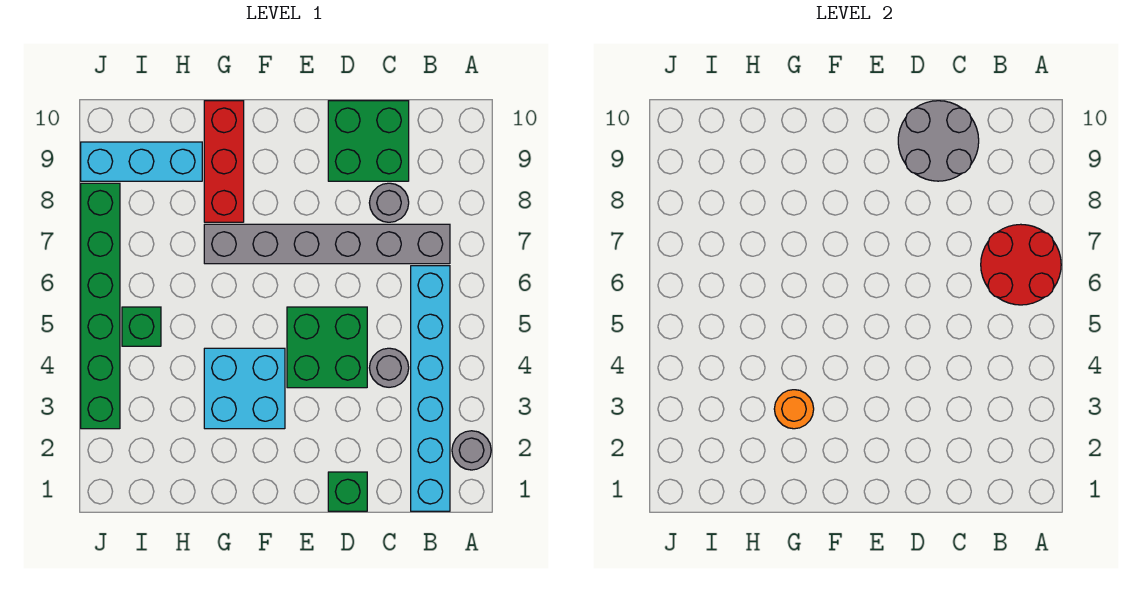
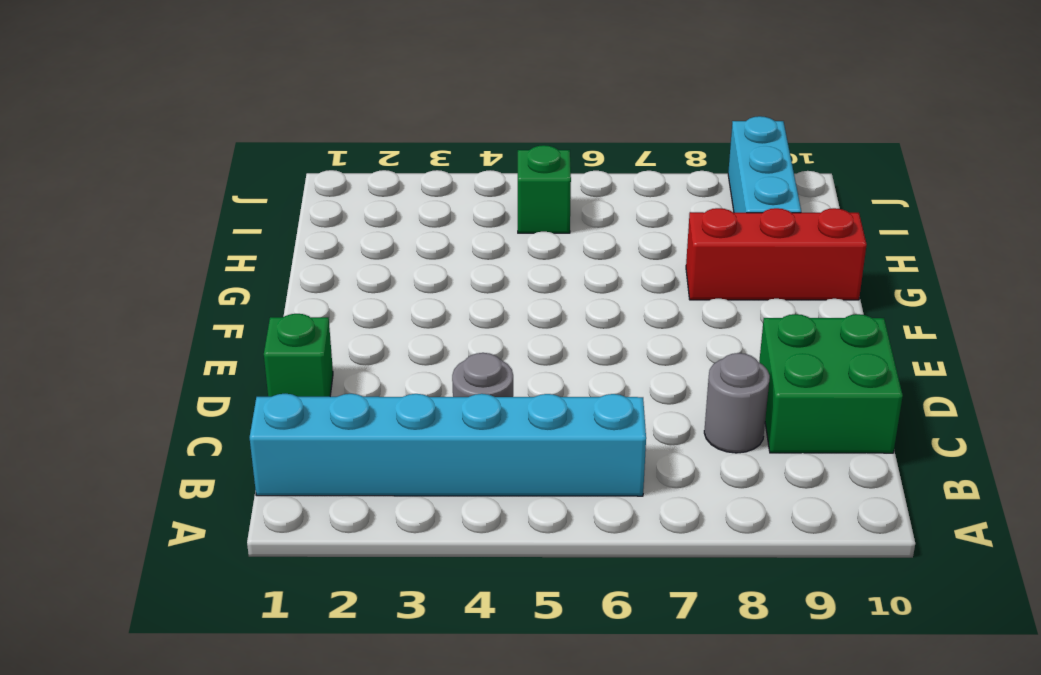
none -> grey round brick A2 level 1
none -> grey brick B7:G7 level 1
none -> green brick D4:E5 level 1

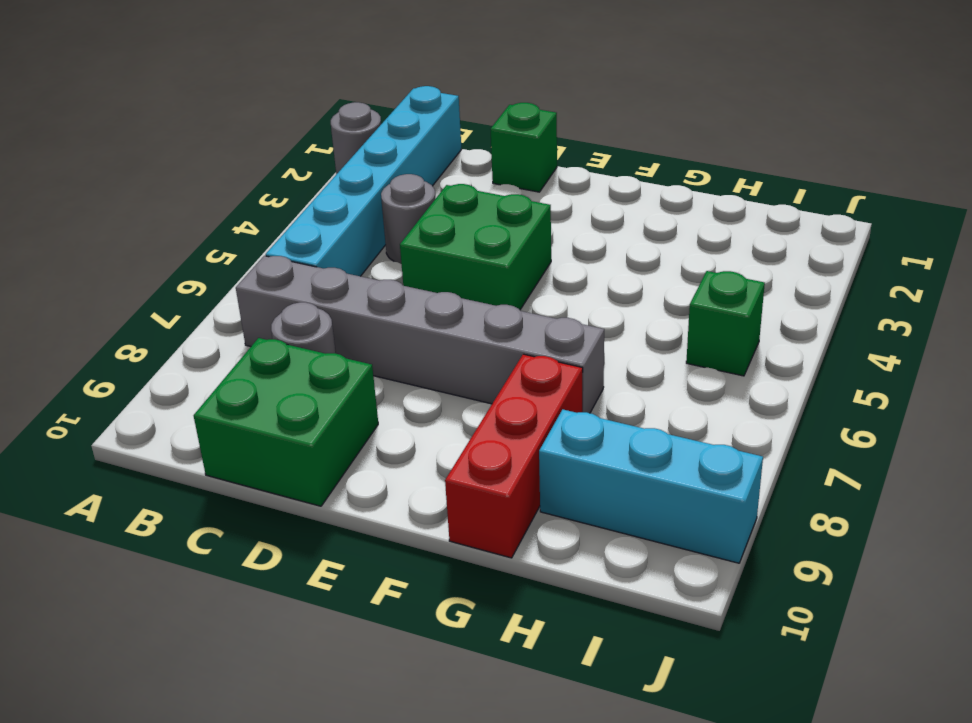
none -> cyan brick F3:G4 level 1
none -> green brick J3:J8 level 1
none -> red round brick A6:B7 level 2

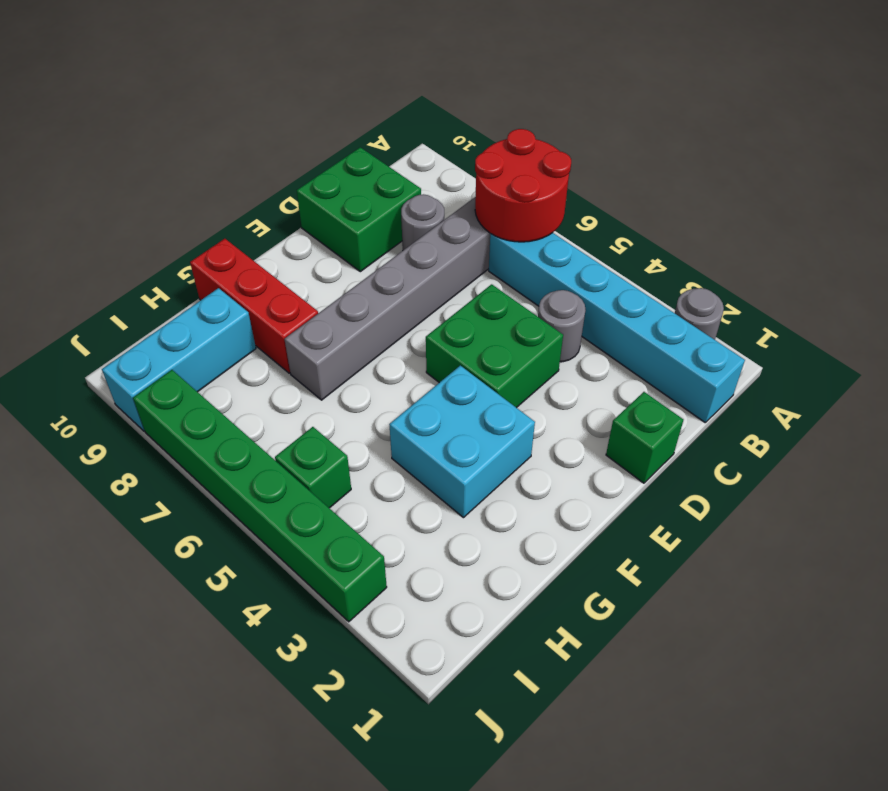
none -> grey round brick C9:D10 level 2
none -> orange round brick G3 level 2

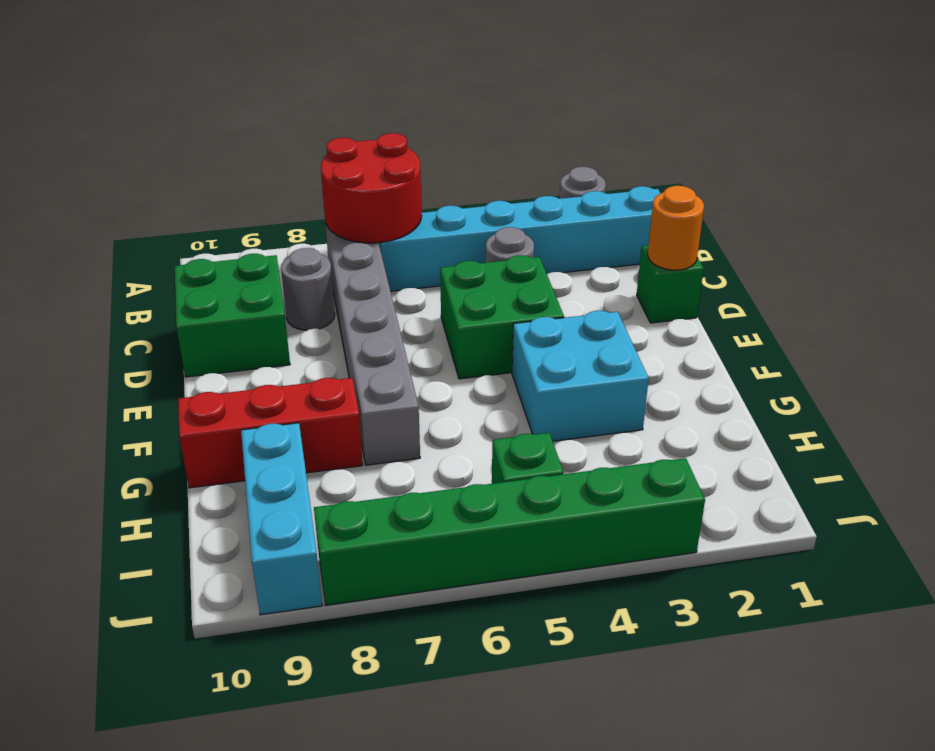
orange round brick D1 level 2 -> orange round brick G3 level 2
none -> grey round brick C9:D10 level 2

